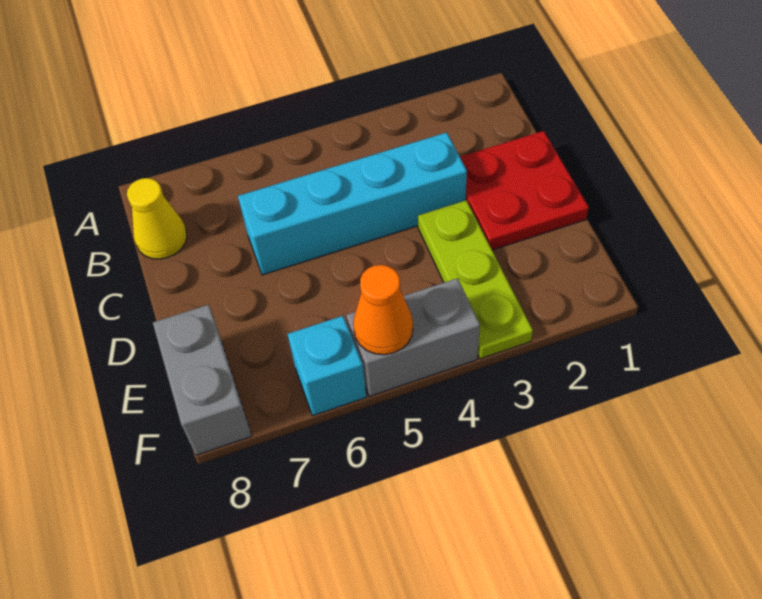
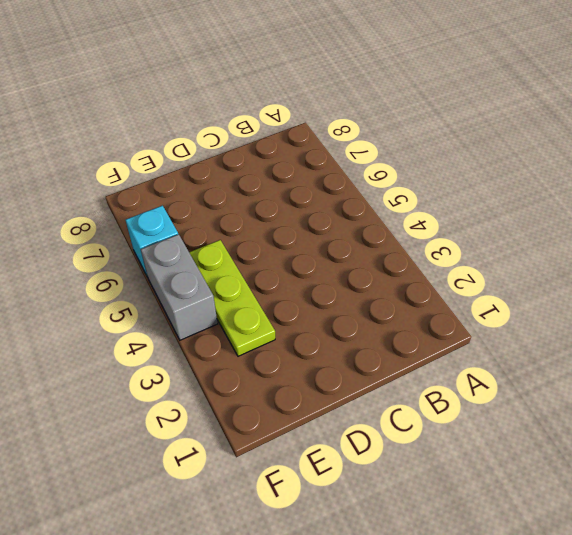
lime plate E3:E5 level 1 -> lime plate D3:F3 level 1
none -> yellow cone B8 level 1
none -> red plate C1:D2 level 1

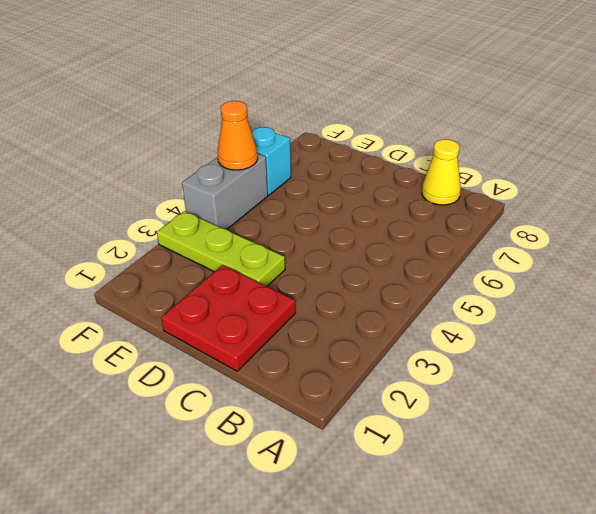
none -> cyan brick C3:C6 level 1
none -> grey brick E8:F8 level 1

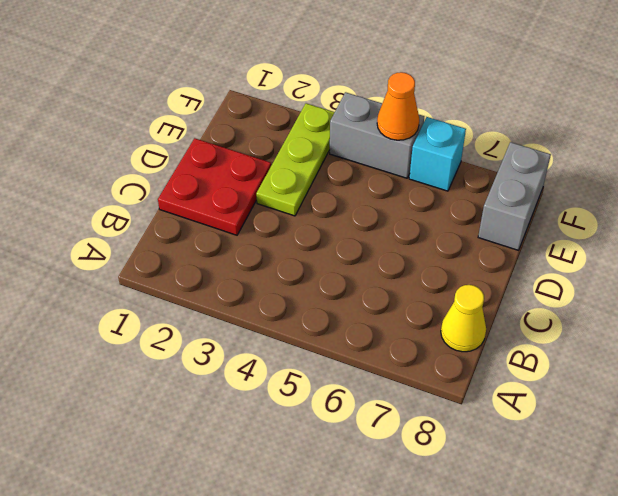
none -> cyan brick C3:C6 level 1

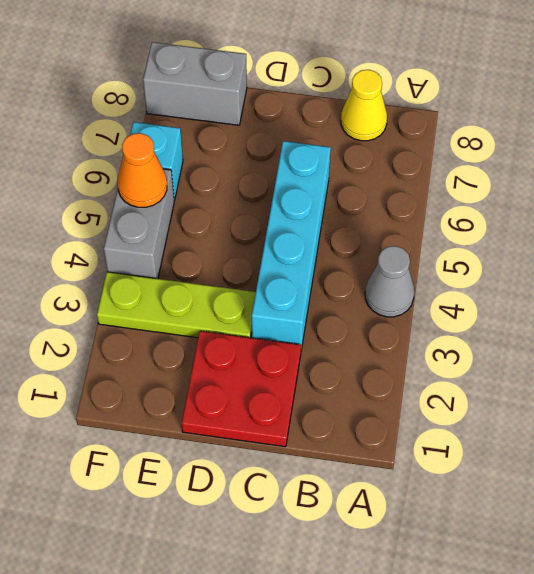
grey cone A4 level 1 -> none

